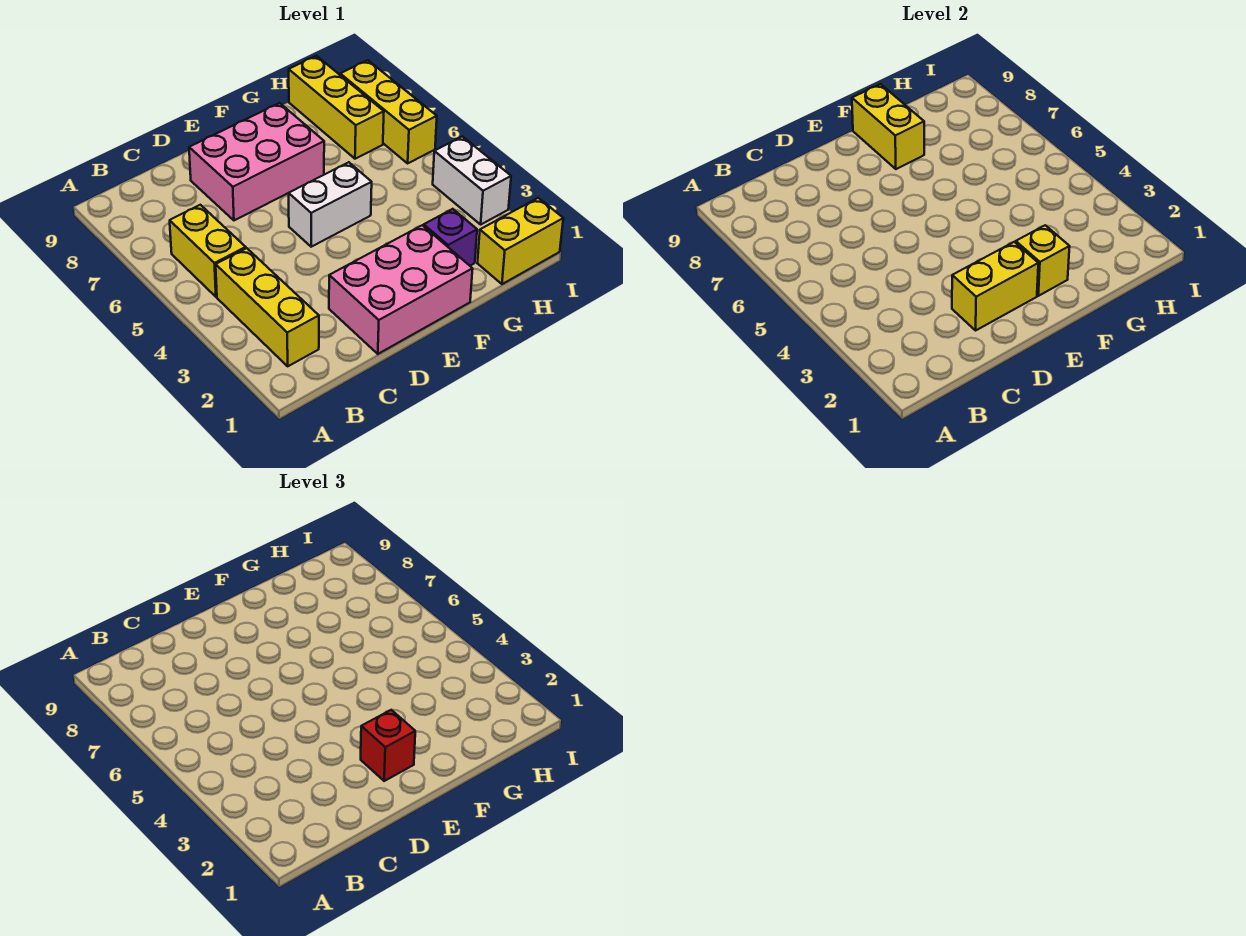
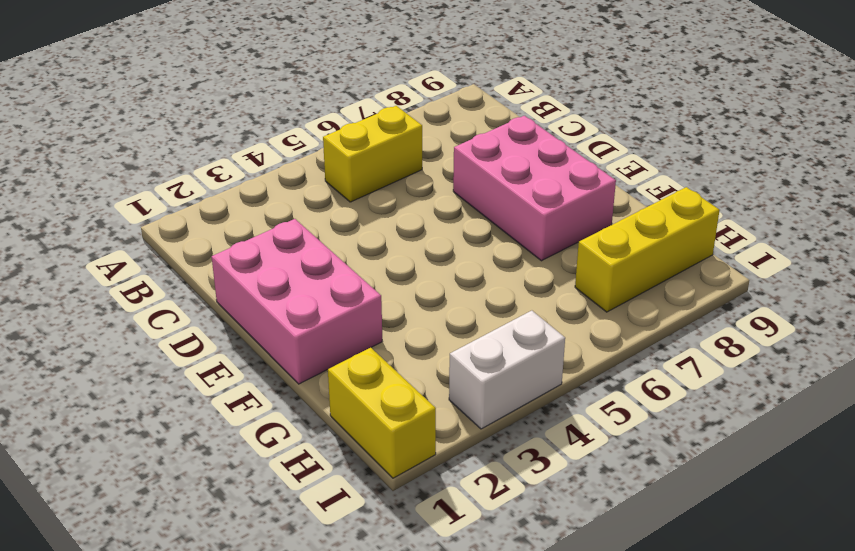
none -> yellow brick B2:B4 level 1
none -> white brick E5:F5 level 1
none -> purple brick G2 level 1

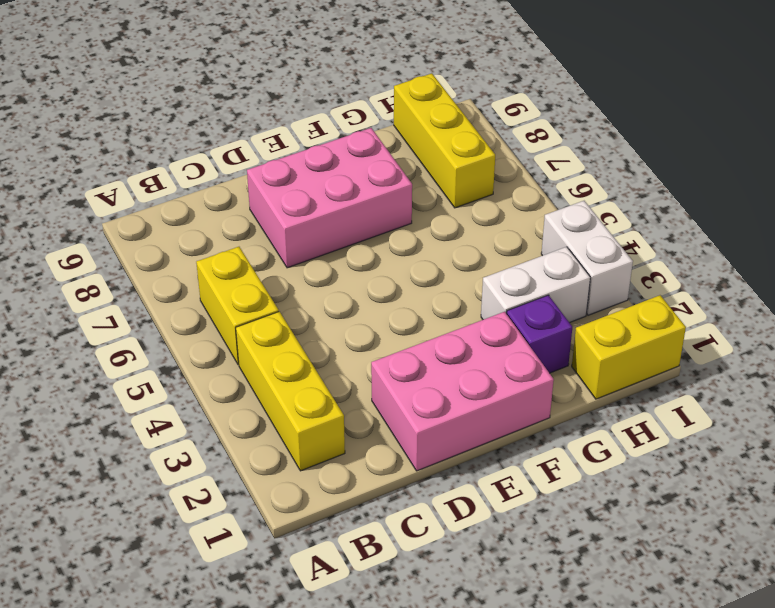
white brick G3:H3 level 1 -> white brick E5:F5 level 1
none -> yellow brick I6:I8 level 1
none -> yellow brick D2:E2 level 2
none -> yellow brick F2 level 2

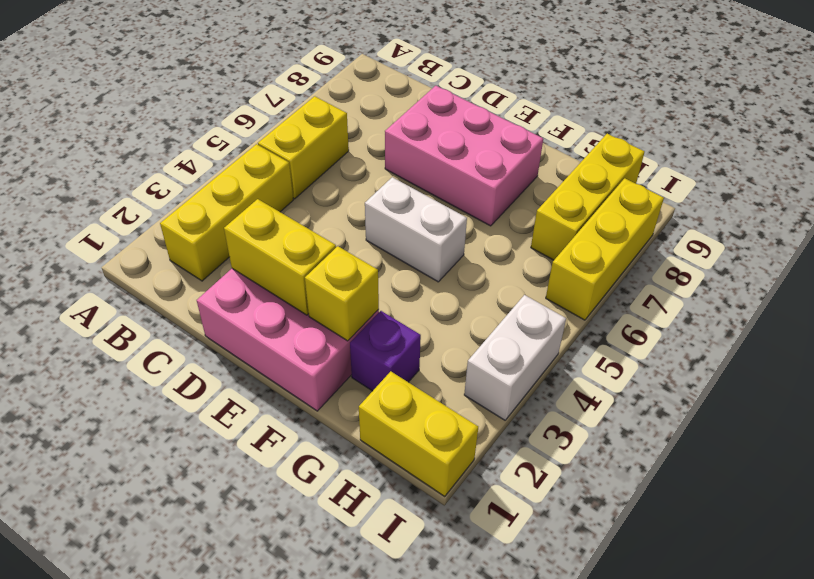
none -> yellow brick F8:F9 level 2
none -> red brick E2 level 3

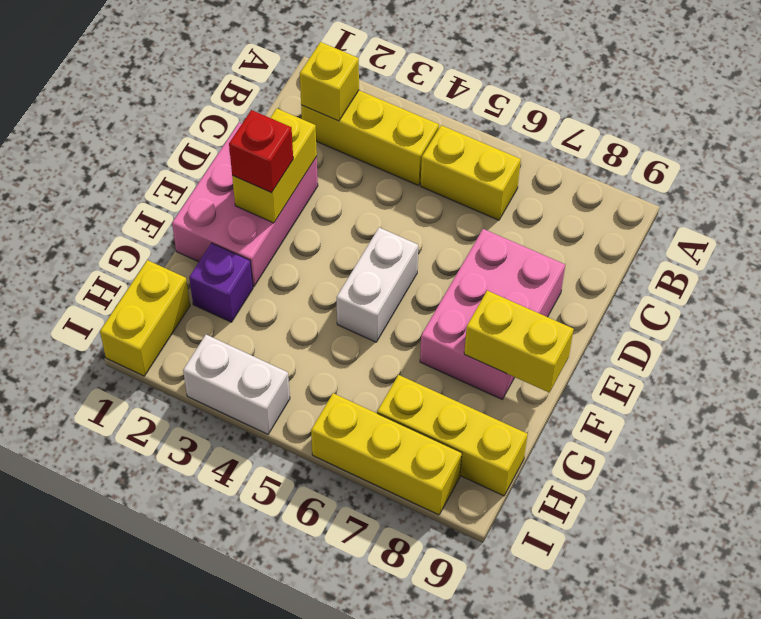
yellow brick B2 level 2 -> yellow brick F2 level 2

